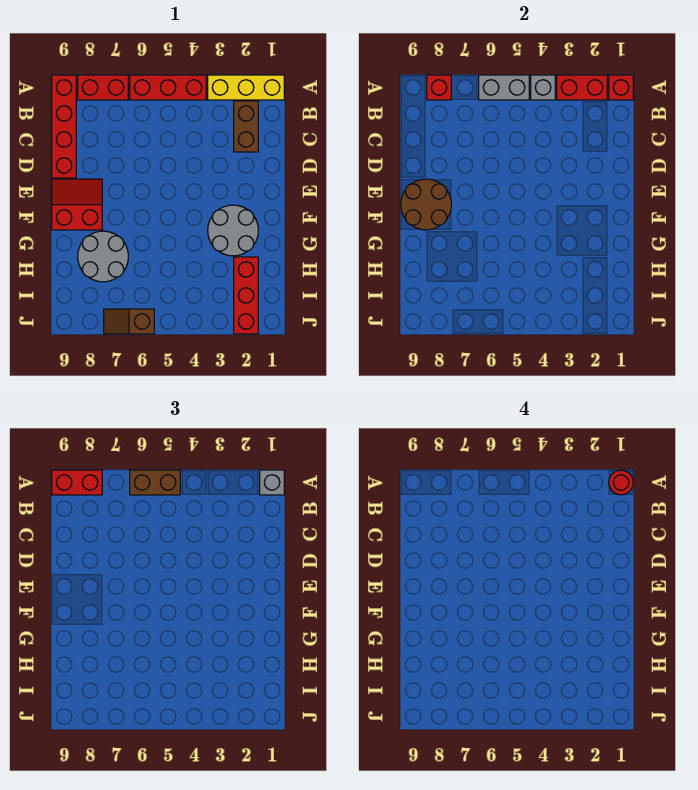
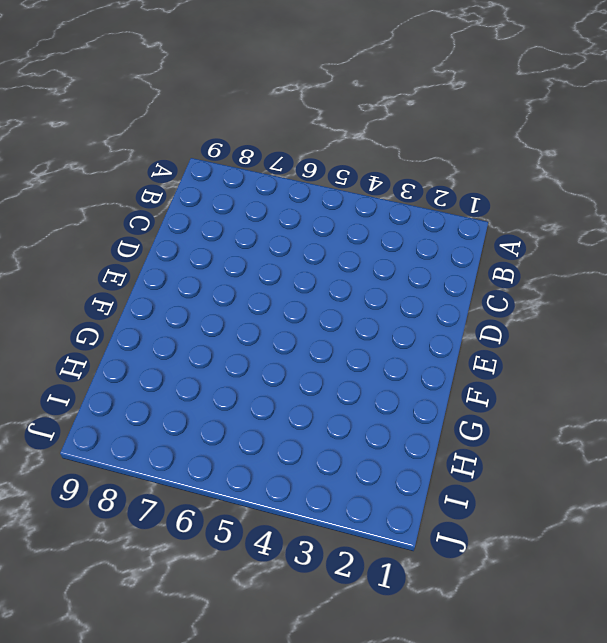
none -> yellow brick A1:A3 level 1
none -> red brick A4:A6 level 1
none -> red brick A7:A8 level 1

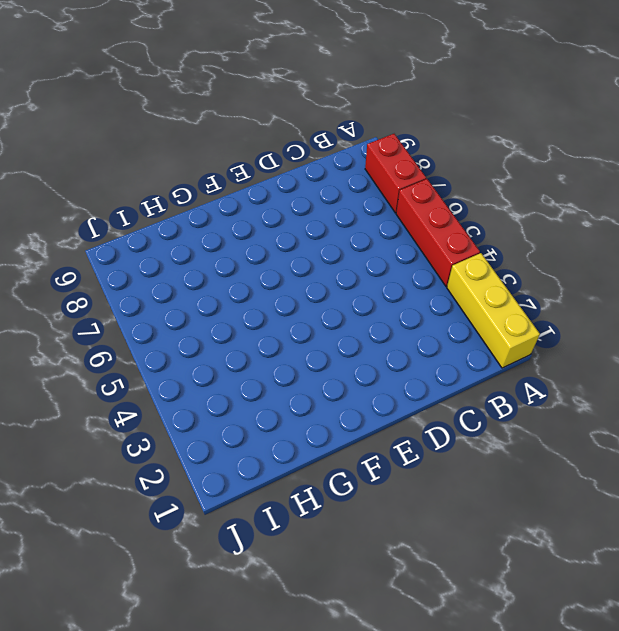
none -> red brick A9:D9 level 1
none -> brown brick B2:C2 level 1
none -> red slope E8:F9 level 1 top F

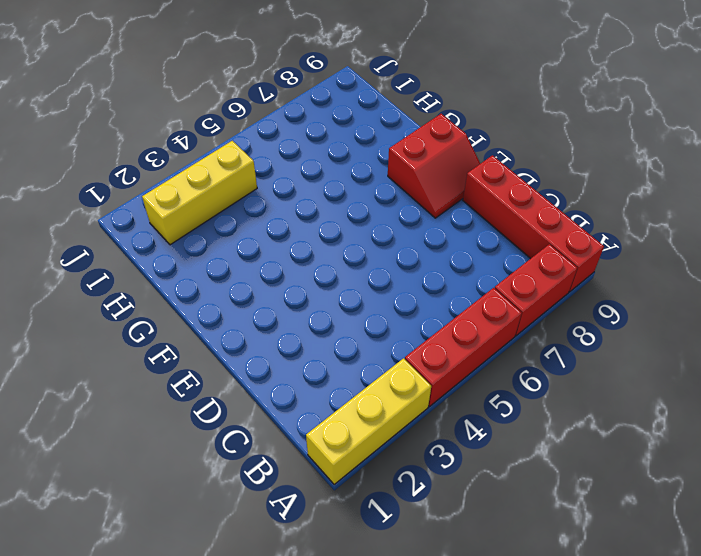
yellow brick I2:I4 level 1 -> red brick H2:J2 level 1
none -> brown brick B2:C2 level 1
none -> grey round brick F2:G3 level 1
none -> grey round brick G7:H8 level 1

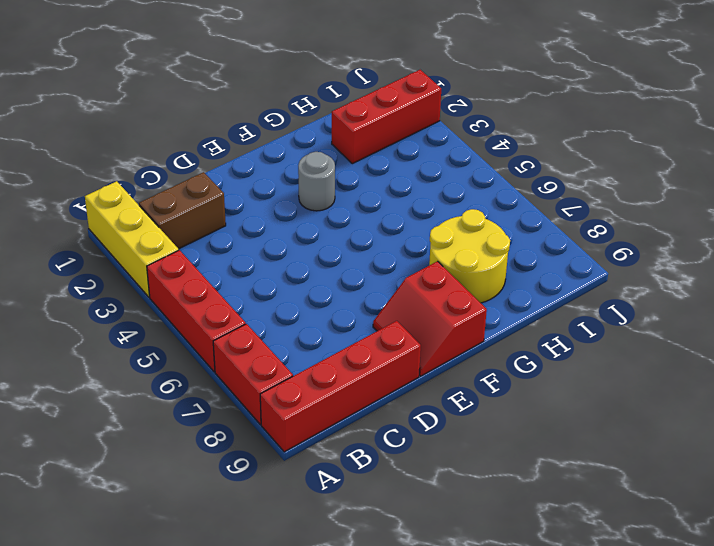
grey round brick F3 level 1 -> grey round brick F2:G3 level 1
yellow round brick G7:H8 level 1 -> grey round brick G7:H8 level 1
none -> brown slope J6:J7 level 1 top 6
none -> red brick A1 level 2
none -> red brick A2:A3 level 2

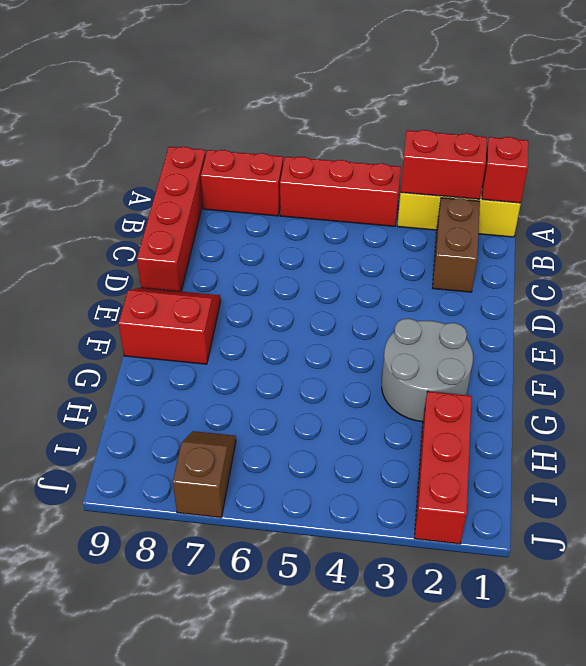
brown slope I7:J7 level 1 top J -> brown slope J6:J7 level 1 top 6
none -> grey round brick G7:H8 level 1
none -> grey brick A4 level 2
none -> grey brick A5:A6 level 2

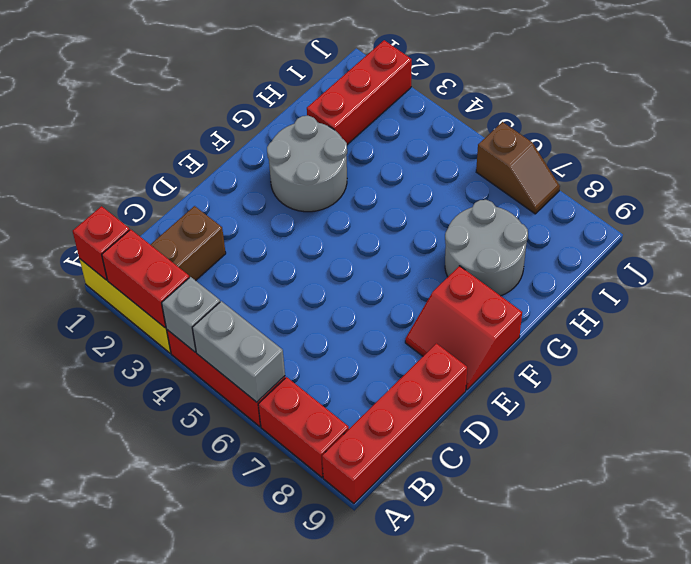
none -> red brick A8 level 2
none -> brown round brick E8:F9 level 2
none -> grey brick A1 level 3

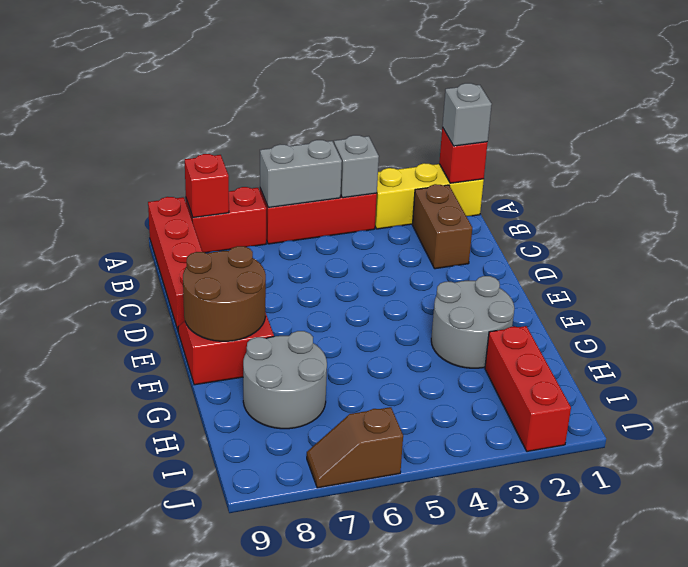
none -> red brick A2:A3 level 2
none -> brown brick A5:A6 level 3
none -> red brick A8:A9 level 3

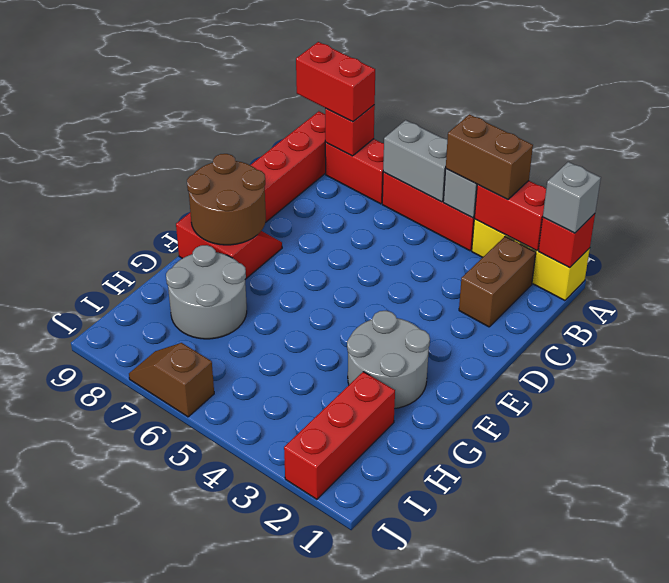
brown brick A3:A4 level 3 -> brown brick A5:A6 level 3
none -> red round brick A1 level 4

